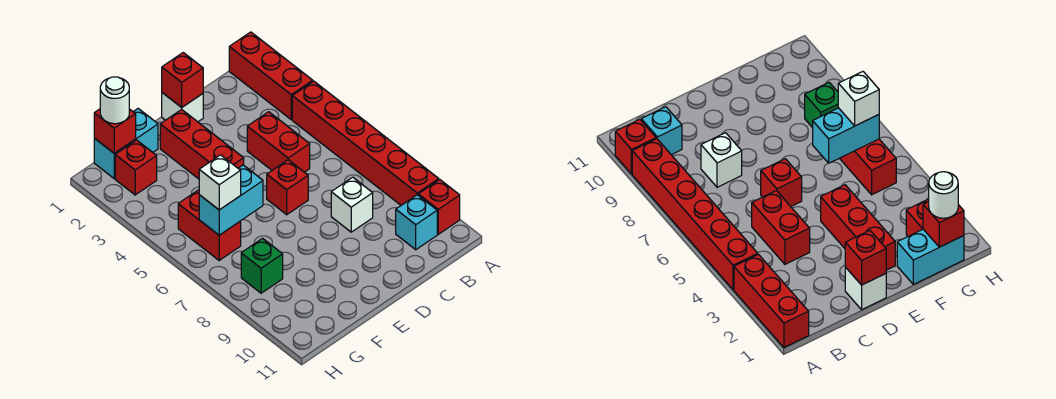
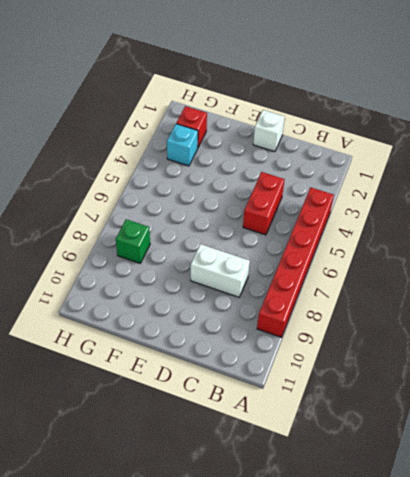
white brick C8:D8 level 1 -> white brick C8 level 1
cyan brick G3 level 1 -> cyan brick B10 level 1
none -> red brick A1:A3 level 1
none -> red brick A10 level 1
none -> red brick D6 level 1

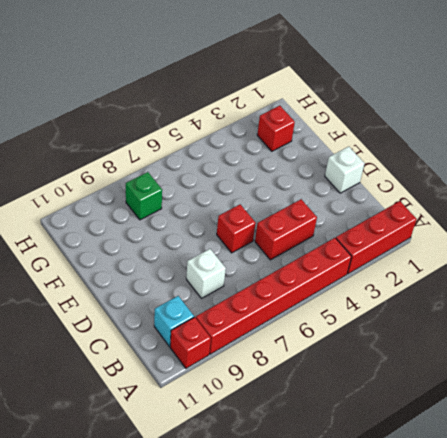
none -> red brick E2:E4 level 1
none -> cyan brick F1:G1 level 1
none -> red brick G5:G6 level 1

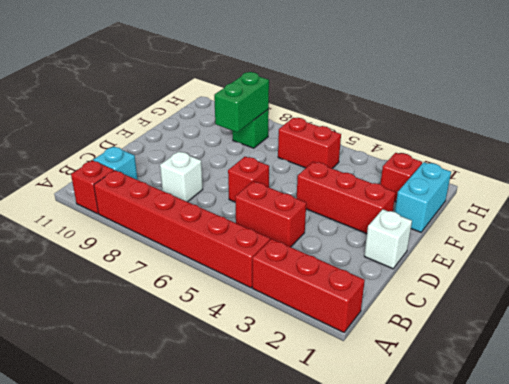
green brick F8:G8 level 2 -> none
none -> red brick D1 level 2
none -> cyan brick F6:G6 level 2
none -> red brick G1 level 2

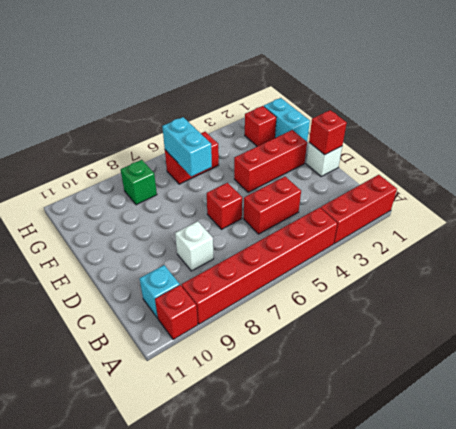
none -> red brick G1 level 2
none -> white round brick G1 level 3
none -> white brick G6 level 3

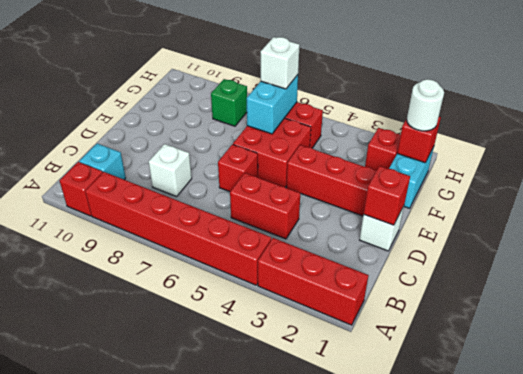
red brick E5:F6 level 1 -> none

